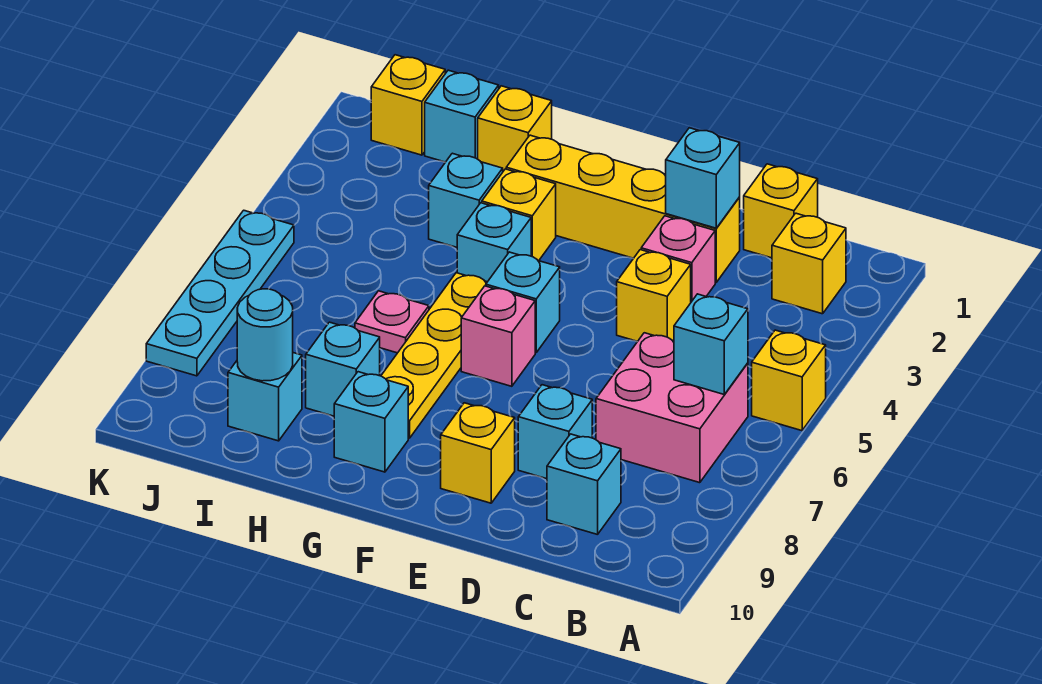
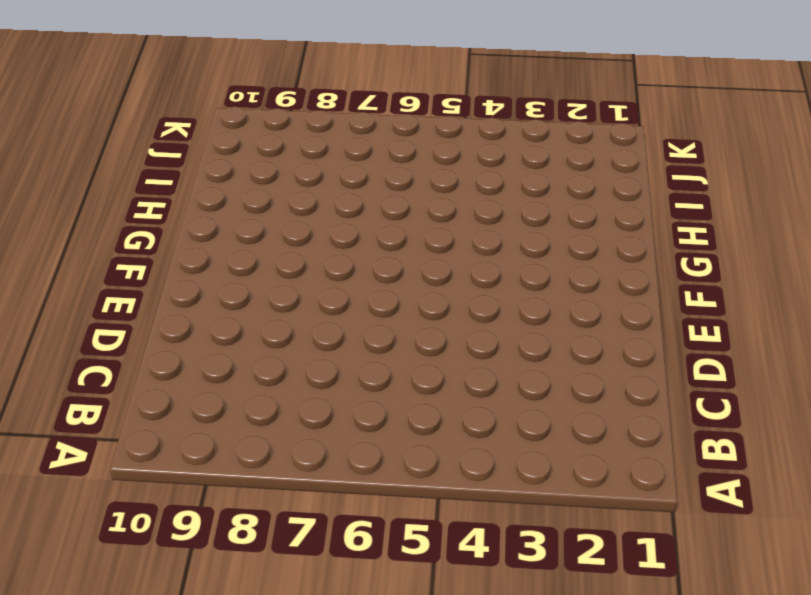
none -> yellow brick A5 level 1
none -> yellow brick B2 level 1
none -> pink brick B6:C7 level 1

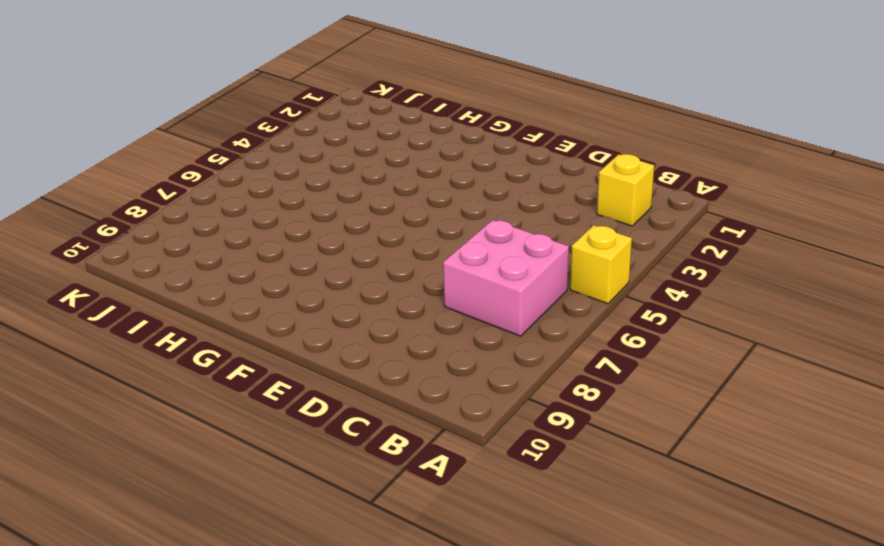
none -> yellow brick C1 level 1
none -> cyan brick C9 level 1
none -> yellow brick D2:G2 level 1

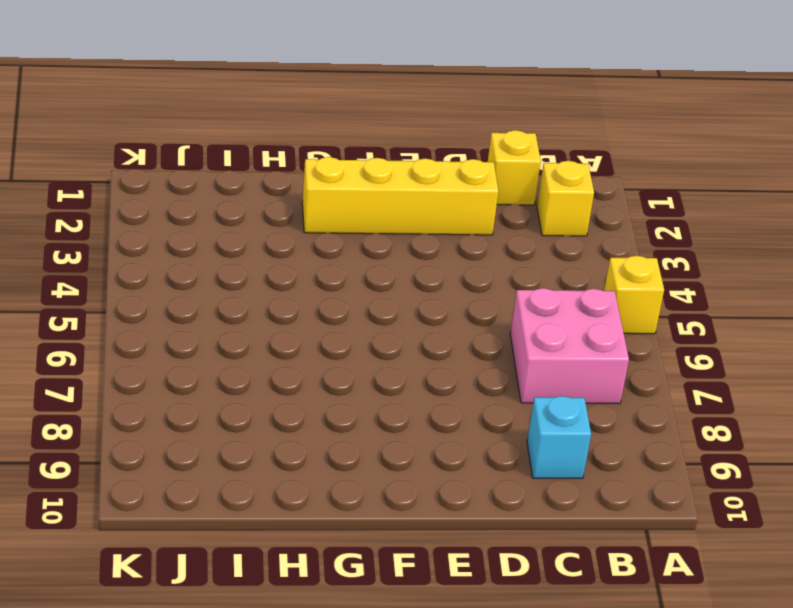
none -> pink brick D3 level 1
none -> yellow brick D4 level 1
none -> cyan brick D8 level 1

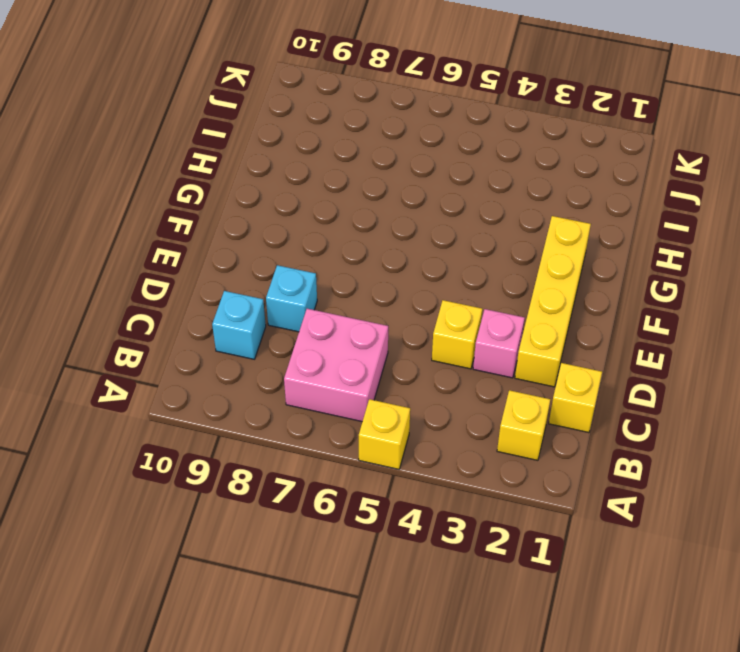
none -> yellow brick E9 level 1
none -> cyan brick F5 level 1
none -> pink brick F6 level 1

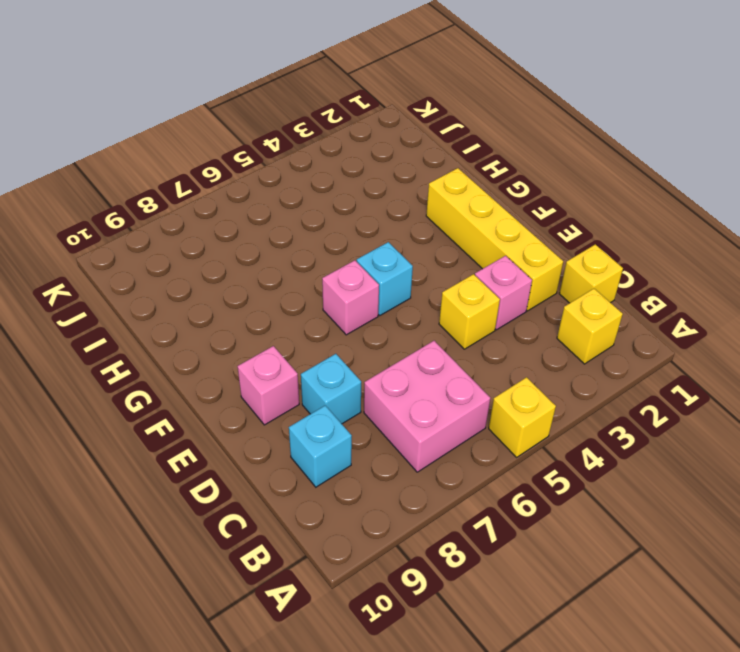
pink brick E9 level 1 -> yellow brick E9 level 1
none -> yellow brick G3 level 1
none -> cyan brick G4 level 1
none -> yellow plate G5:G8 level 1

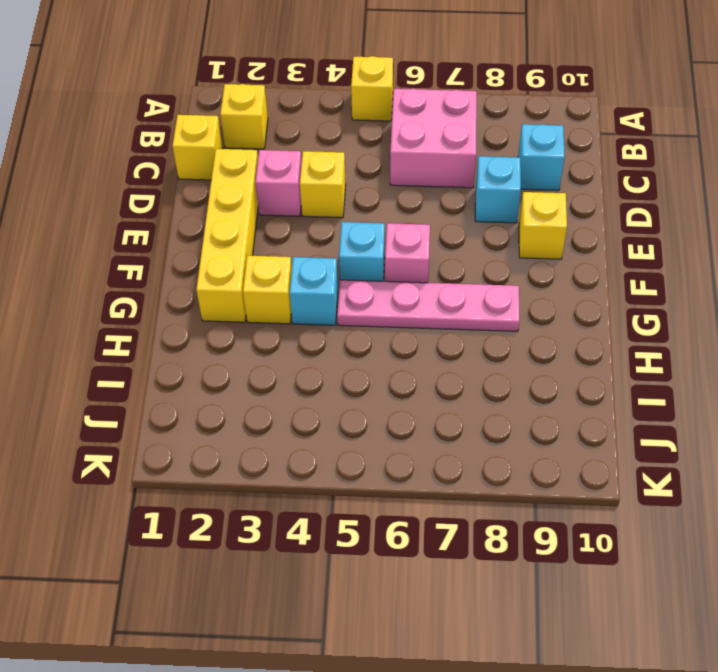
pink plate G5:G8 level 1 -> yellow plate G5:G8 level 1
none -> cyan brick G9 level 1
none -> yellow brick H1 level 1
none -> cyan brick H3 level 1

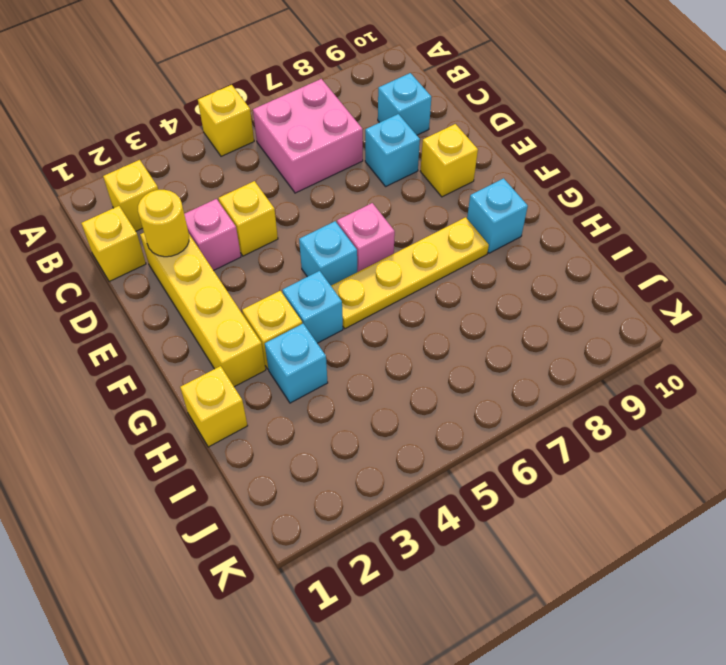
yellow round brick D2 level 2 -> cyan brick D2 level 2
none -> pink plate H6 level 1
none -> cyan brick H8 level 1
none -> cyan brick I1 level 1

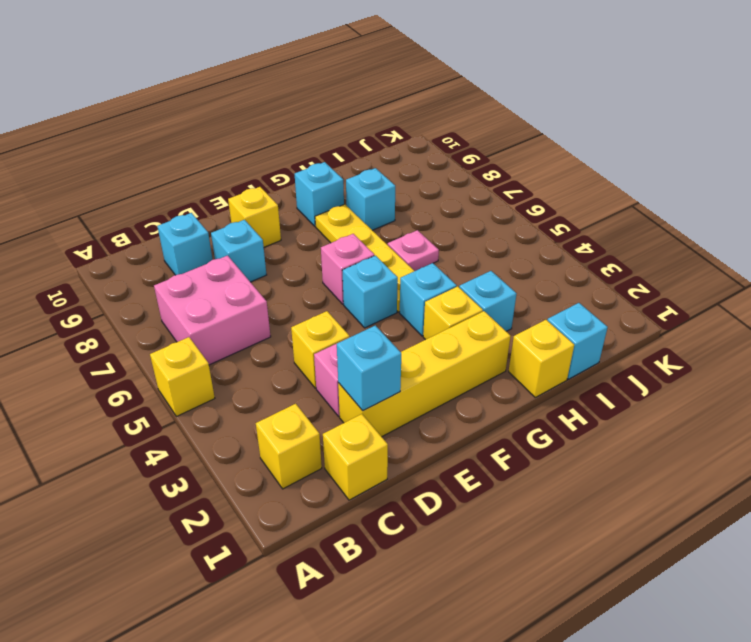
none -> cyan brick I9 level 1
none -> yellow brick J1 level 1
none -> cyan plate K5:K8 level 1

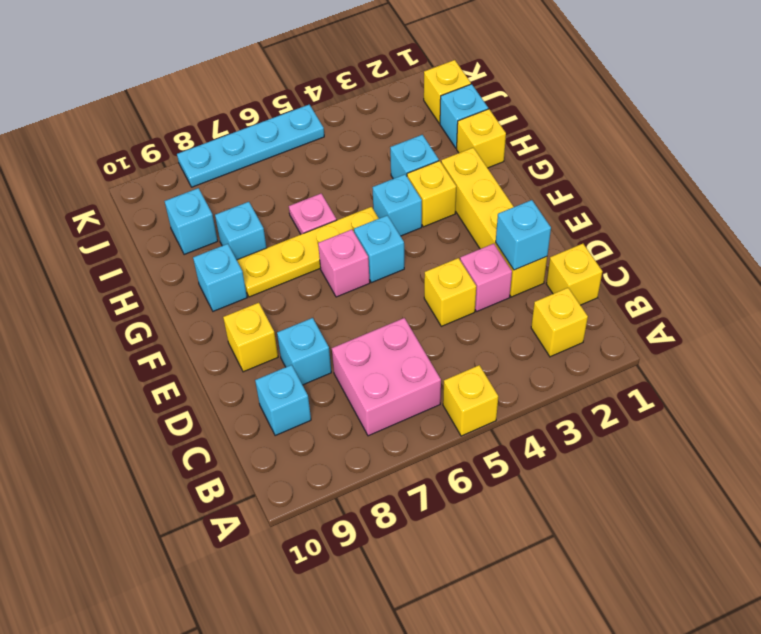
none -> cyan brick B6 level 2
none -> cyan round brick I9 level 2

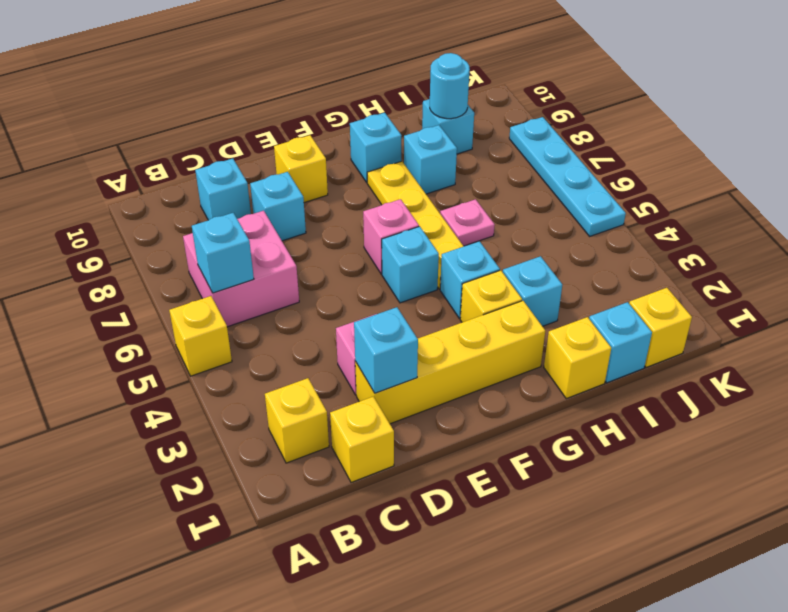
none -> yellow brick D4 level 1

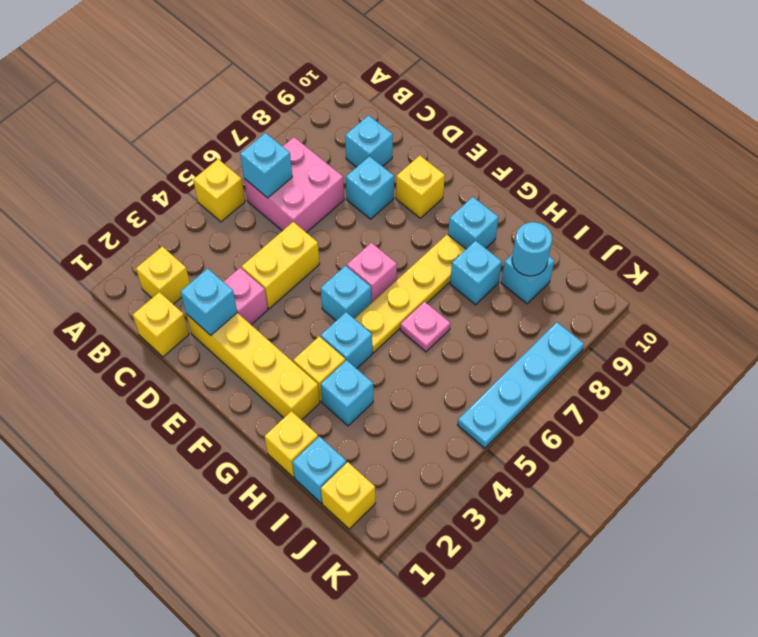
yellow brick D4:D5 level 1 -> yellow brick D4 level 1

